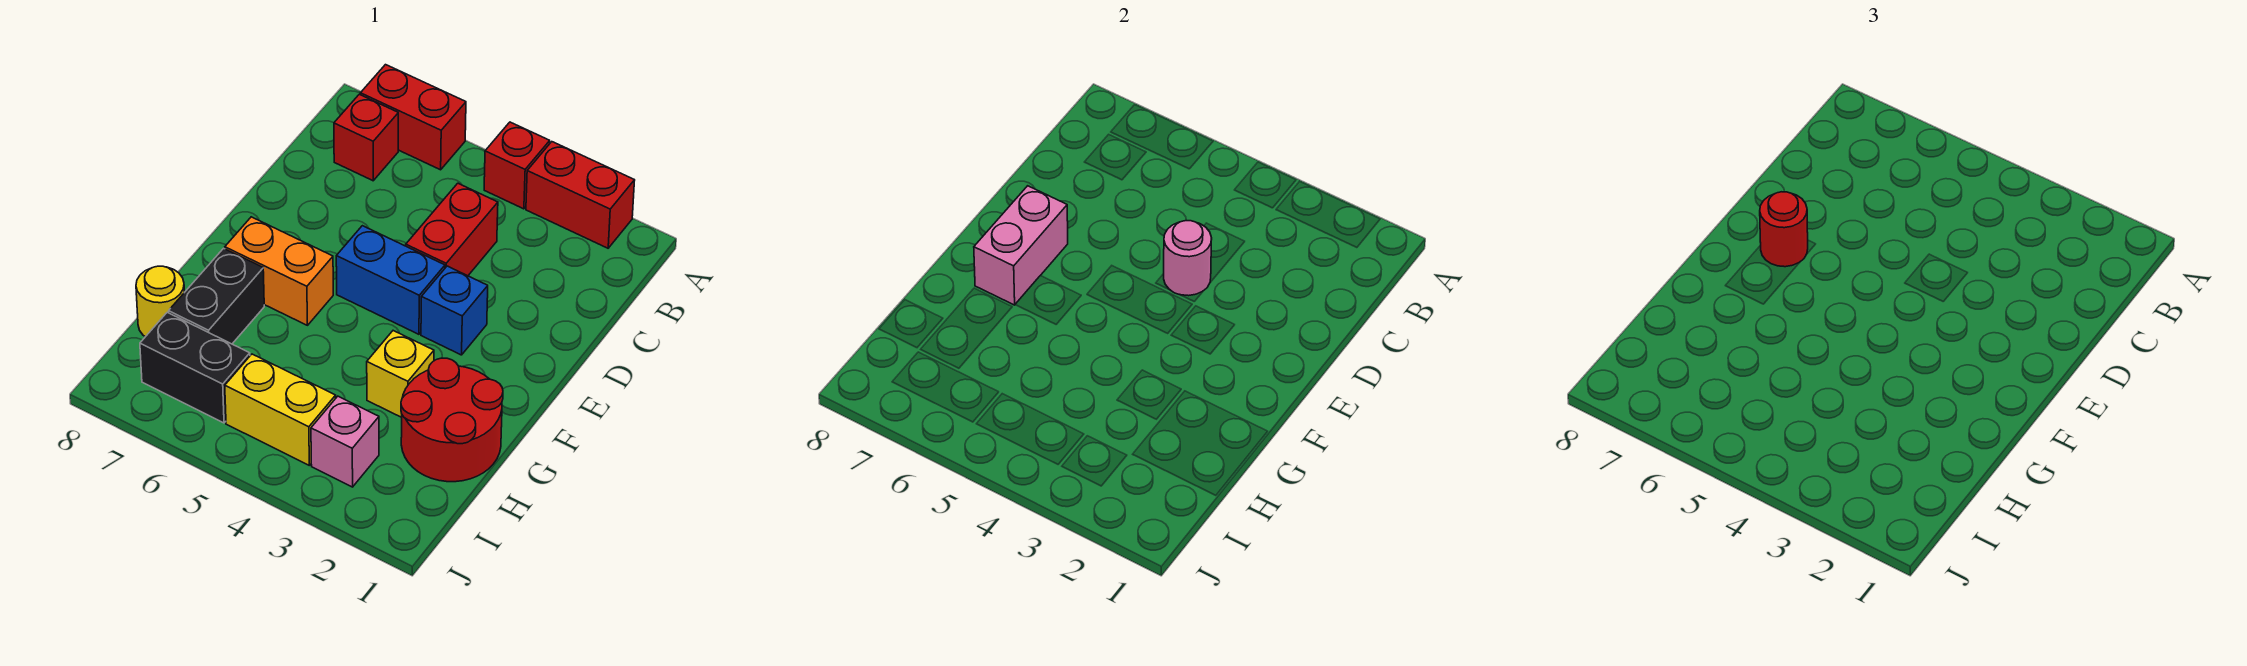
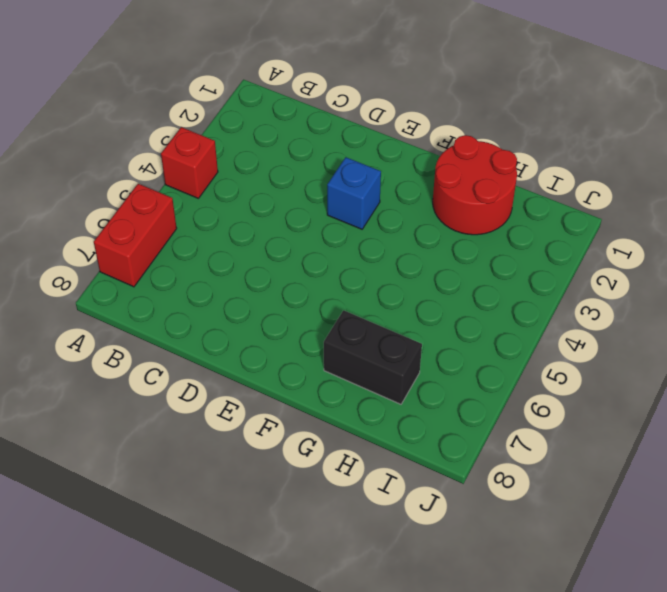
none -> red brick A2:A3 level 1
none -> red brick B7 level 1
none -> red brick C4:D4 level 1

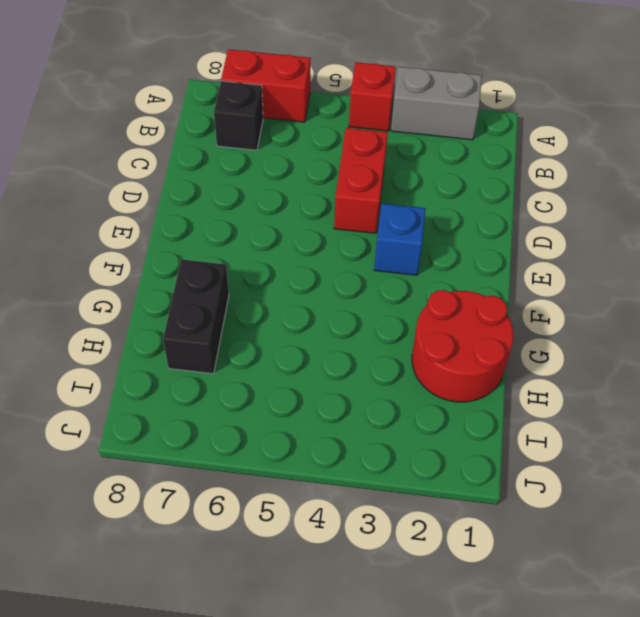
grey brick A2:A3 level 1 -> red brick A2:A3 level 1
black brick B7 level 1 -> red brick B7 level 1
none -> blue brick E4:E5 level 1
none -> orange brick F6:F7 level 1
none -> yellow brick G3 level 1

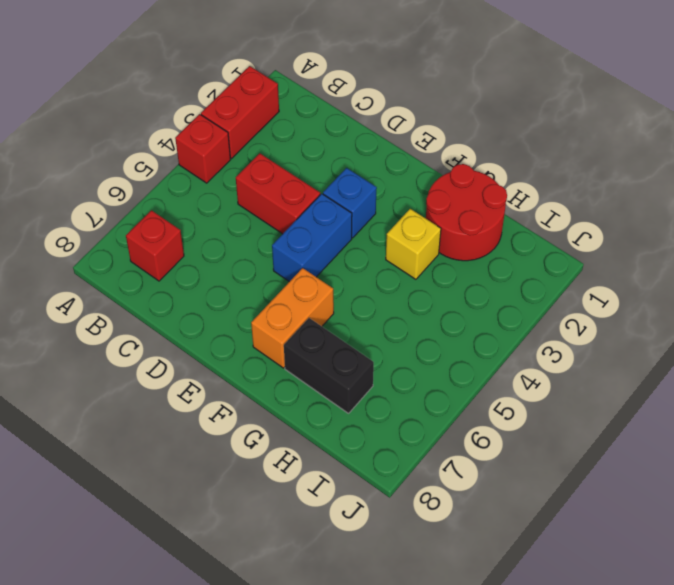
none -> red brick A6:A7 level 1
none -> yellow round brick H8 level 1
none -> pink brick I3 level 1

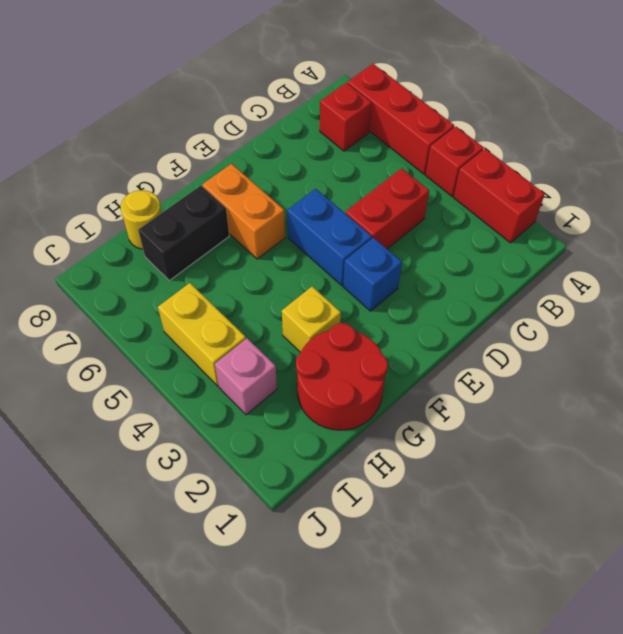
red brick A5:A7 level 1 -> red brick A6:A7 level 1
none -> black brick I6:I7 level 1
none -> pink round brick D4 level 2
none -> pink brick E7:F7 level 2

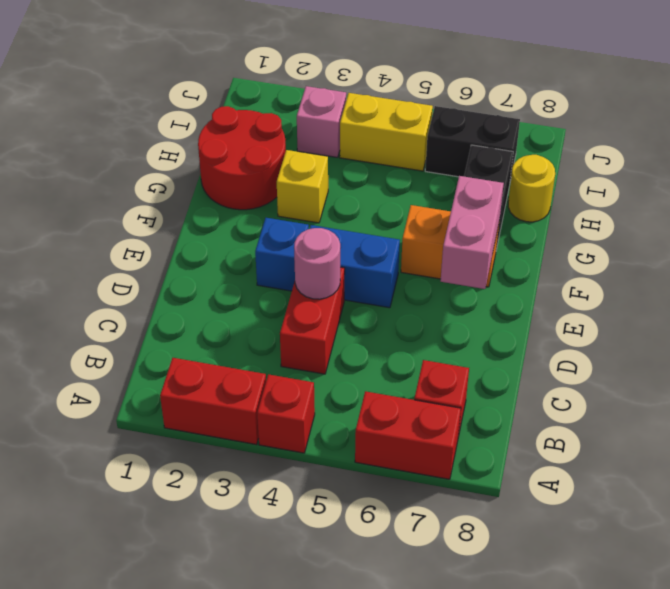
none -> red round brick E7 level 3

